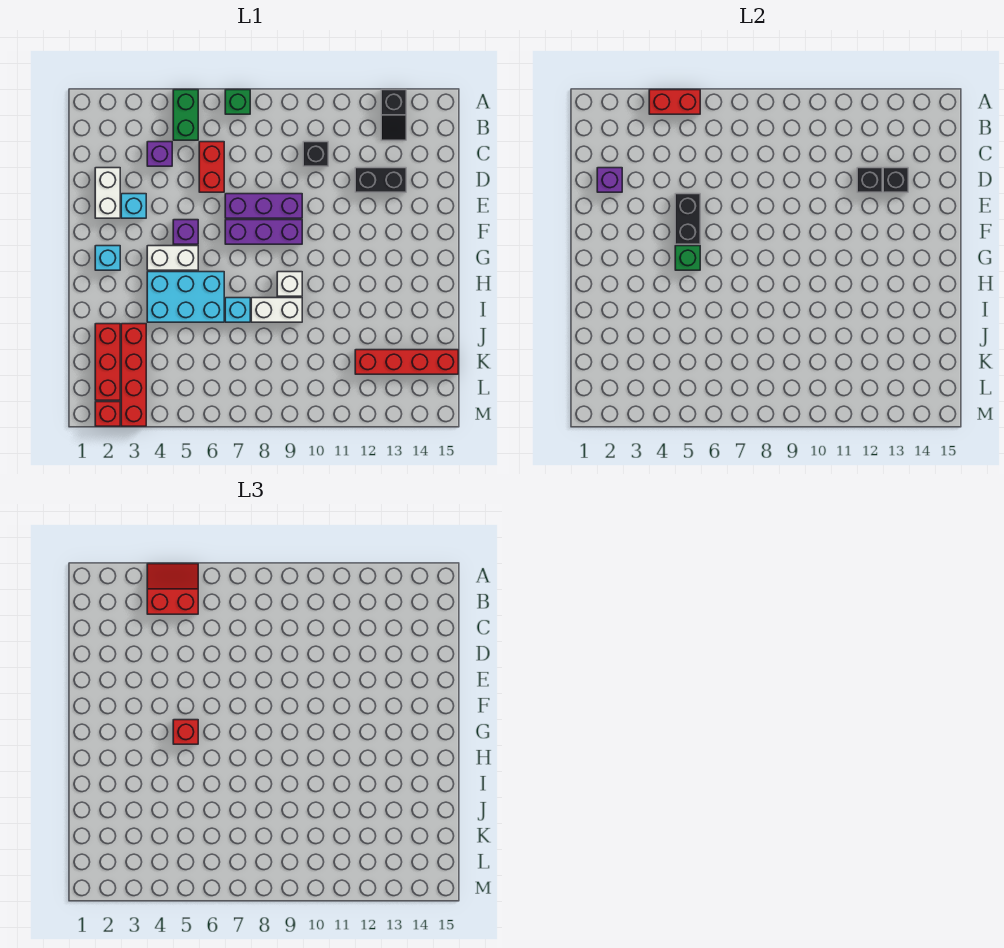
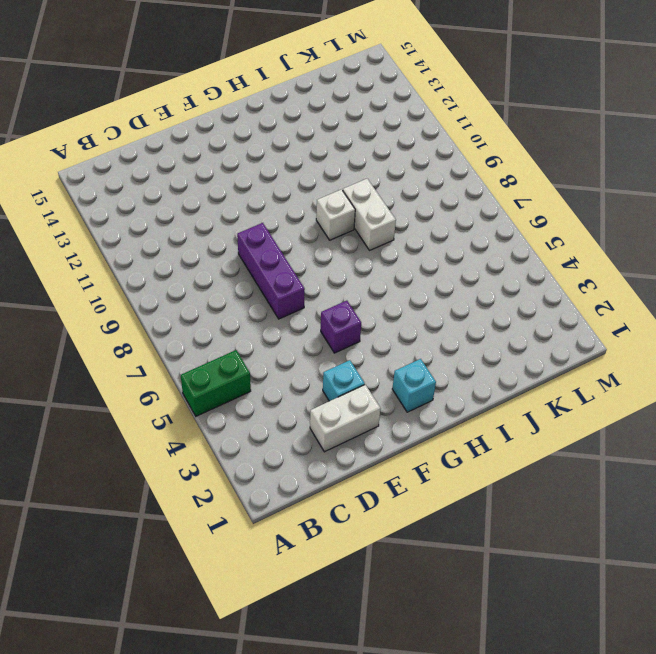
none -> green brick A7 level 1
none -> black slope A13:B13 level 1 top A
none -> purple brick C4 level 1
none -> red brick C6:D6 level 1

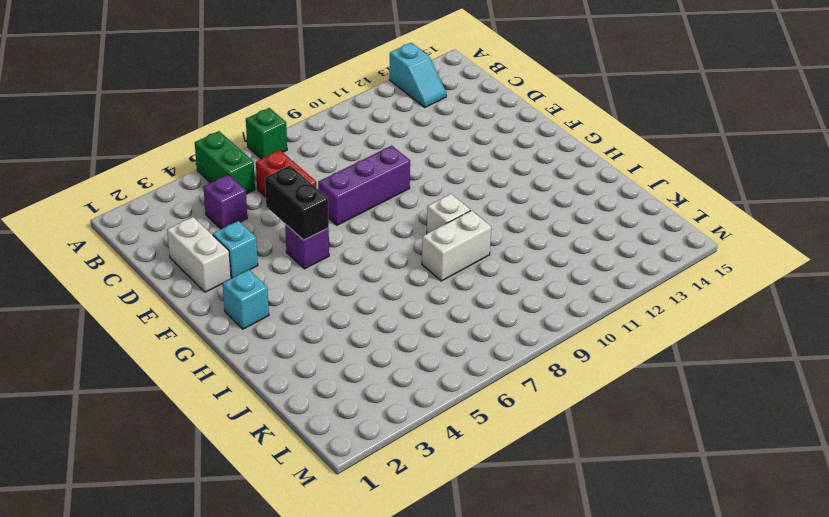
cyan slope A13:B13 level 1 top A -> black slope A13:B13 level 1 top A
none -> black brick C10 level 1
none -> black brick D12:D13 level 1
none -> purple brick F7:F9 level 1
none -> white brick G4:G5 level 1

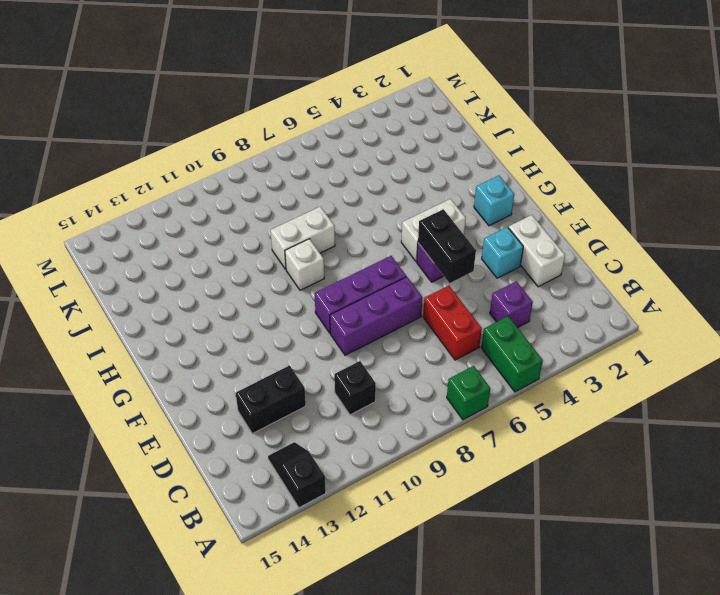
none -> cyan brick H4:I6 level 1
none -> cyan brick I7 level 1
none -> red brick J2:L2 level 1
none -> red brick J3:M3 level 1

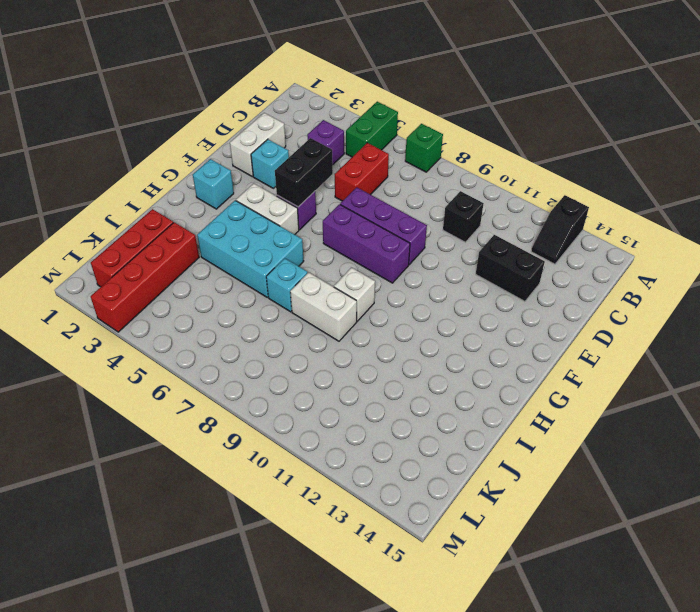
none -> red brick K12:K15 level 1
none -> red brick M2 level 1
none -> red brick A4:A5 level 2
none -> purple brick D2 level 2

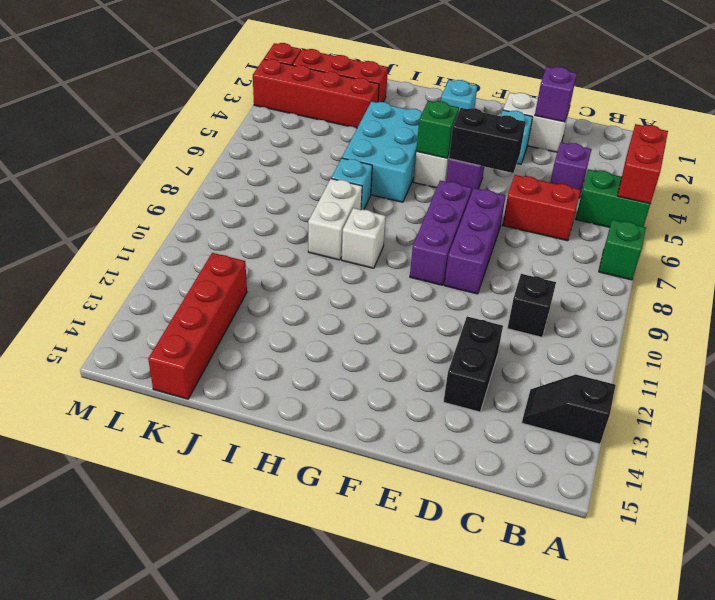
none -> black brick D12 level 2
none -> black brick D13 level 2
none -> red slope A4:B5 level 3 top B
none -> red brick G5 level 3

